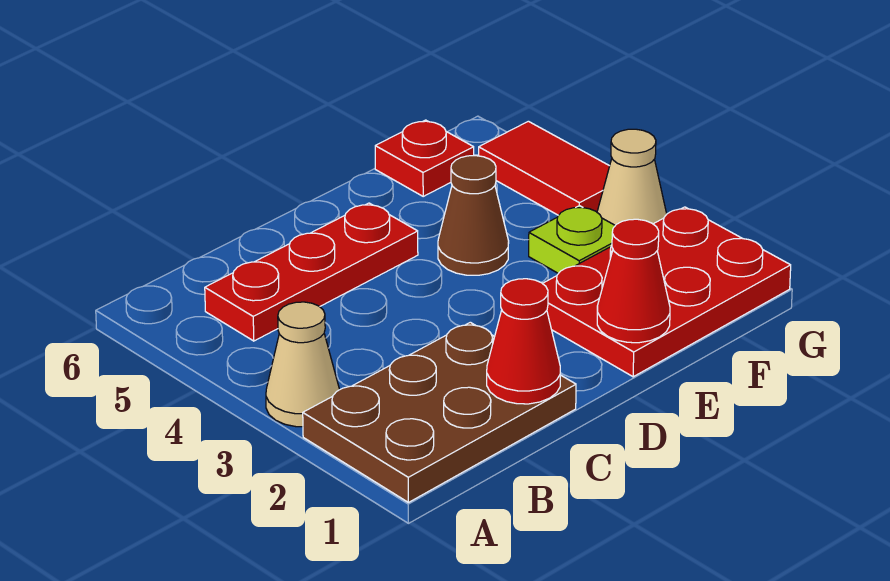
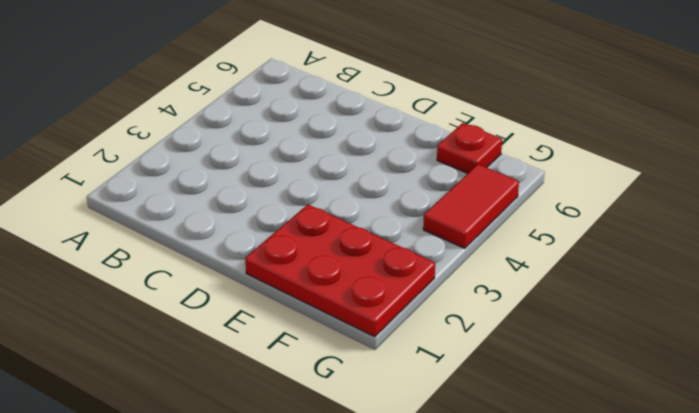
none -> brown plate A1:C2 level 1
none -> tan cone A3 level 1

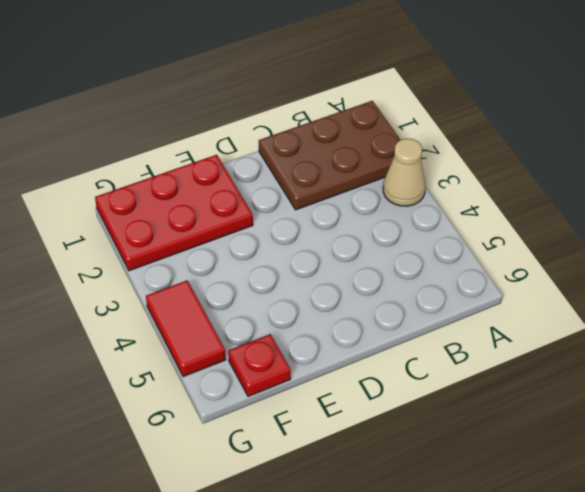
none -> red plate B5:D5 level 1
none -> brown cone E4 level 1

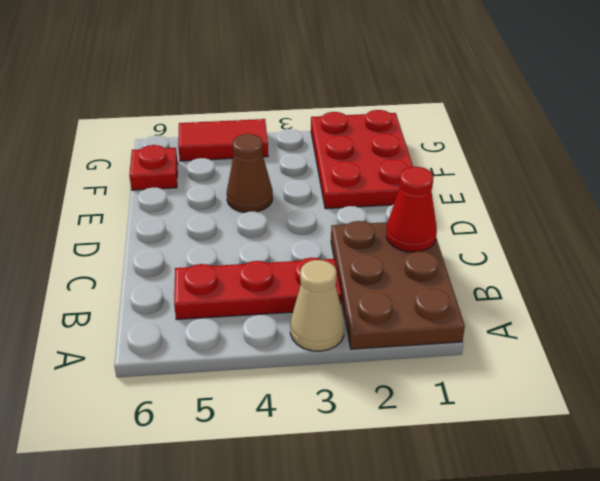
red plate B3:B5 level 1 -> red plate B5:D5 level 1
none -> lime plate F3 level 1
none -> tan cone G3 level 1

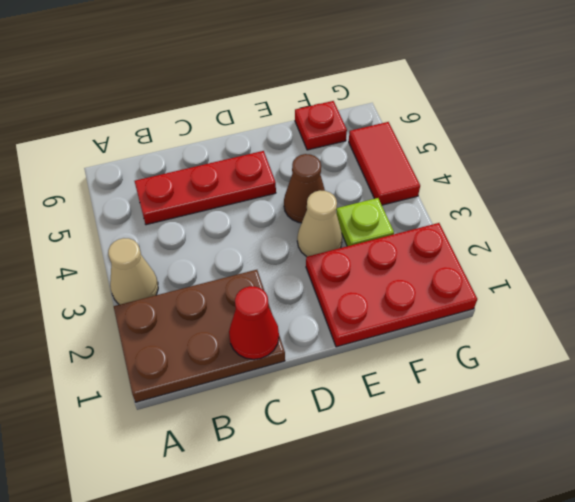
tan cone E3 level 1 -> tan cone G3 level 1
none -> red cone E1 level 2

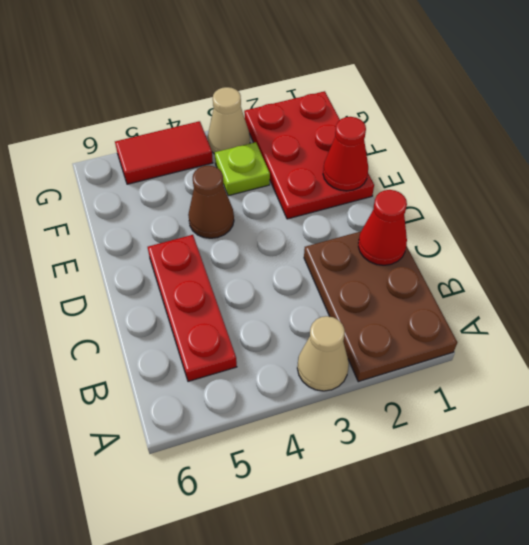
none -> red plate F6 level 1

